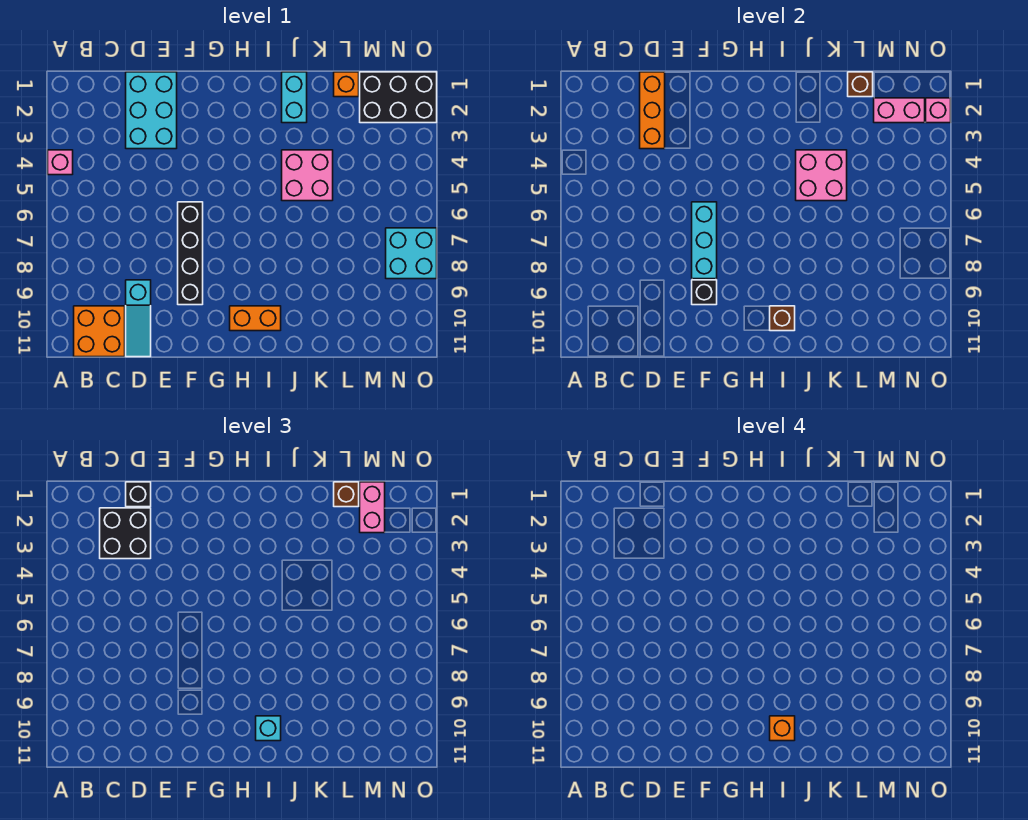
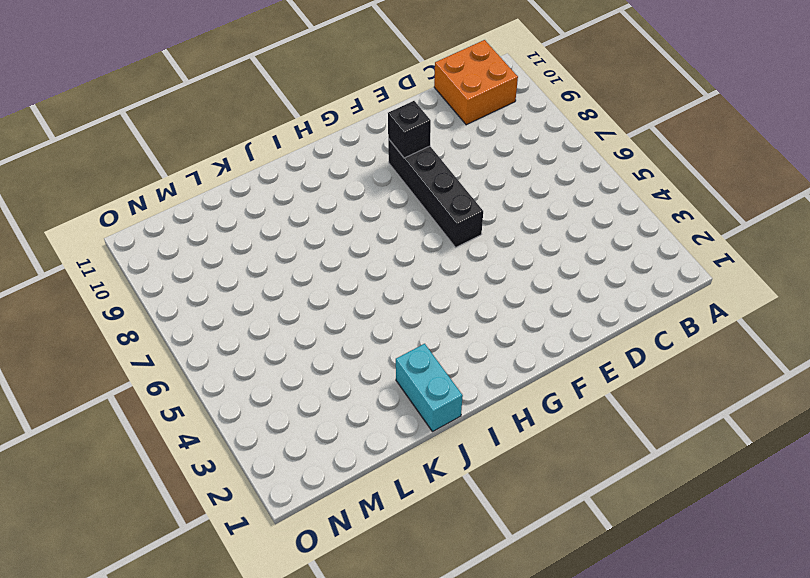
none -> pink brick A4 level 1
none -> cyan brick D1:E3 level 1
none -> cyan slope D9:D11 level 1 top 9

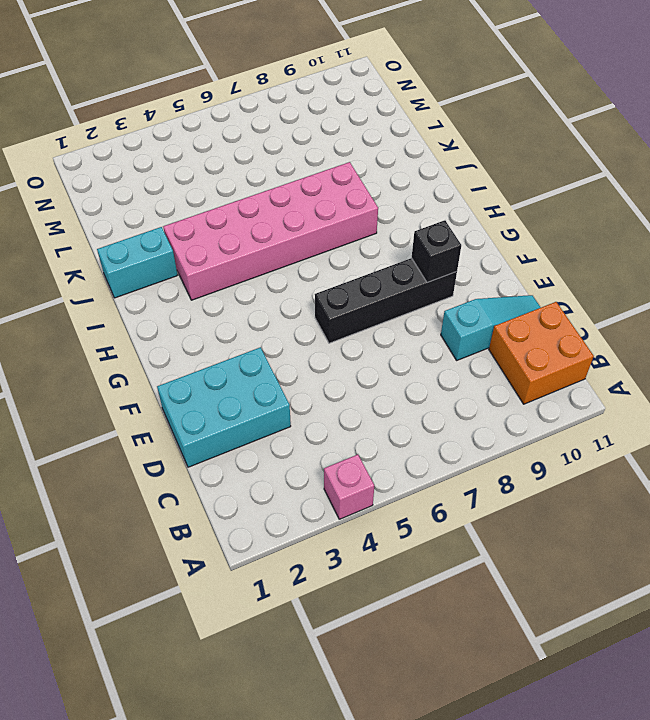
pink brick I3:J8 level 1 -> pink brick J4:K5 level 1
none -> orange brick H10:I10 level 1
none -> orange brick L1 level 1
none -> black brick M1:O2 level 1

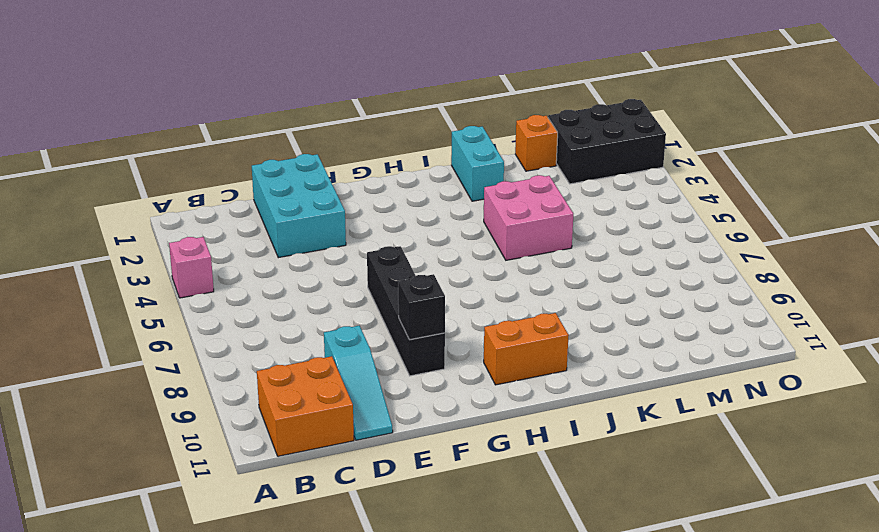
none -> cyan brick N7:O8 level 1
none -> orange brick D1:D3 level 2
none -> cyan brick F6:F8 level 2

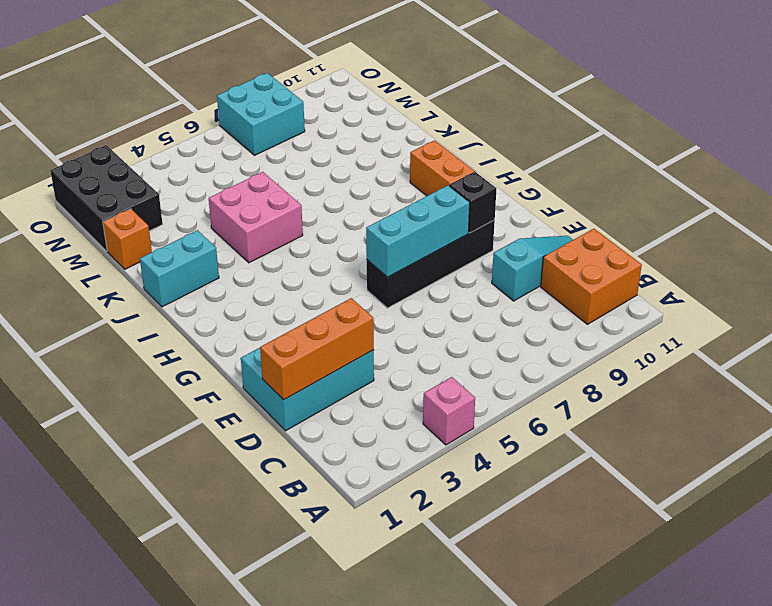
none -> brown brick I10 level 2
none -> pink brick J4:K5 level 2
none -> brown brick L1 level 2

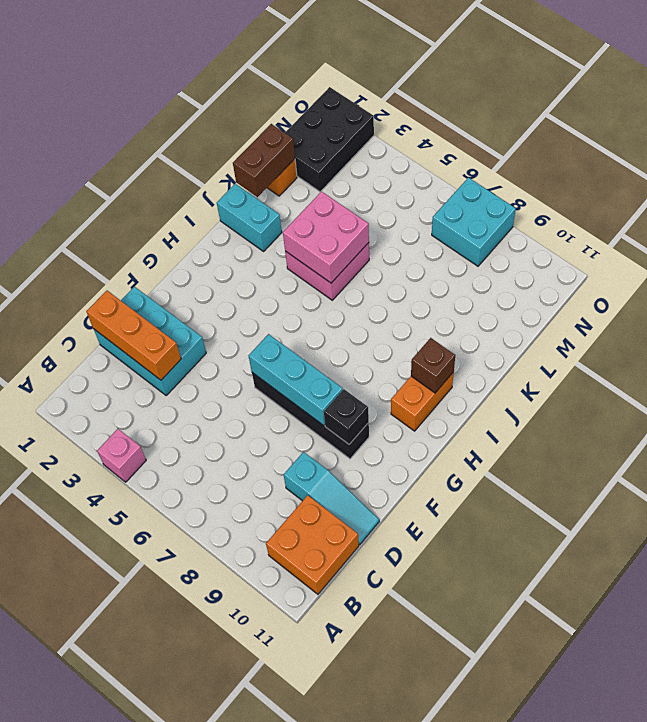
brown brick K1:L1 level 2 -> brown brick L1 level 2
none -> pink brick M2:N2 level 2
none -> pink brick O2 level 2
none -> black brick C2:D3 level 3

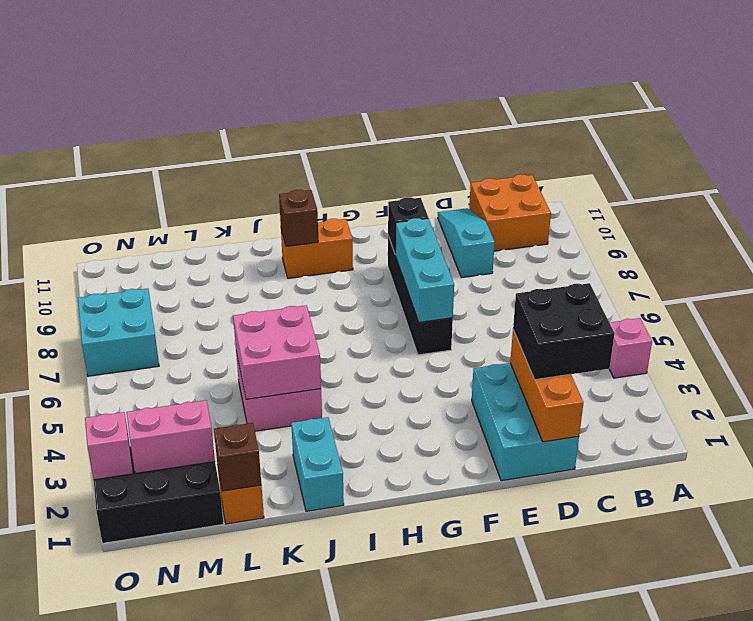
none -> black brick D1 level 3
none -> cyan brick I10 level 3
none -> brown brick L1 level 3

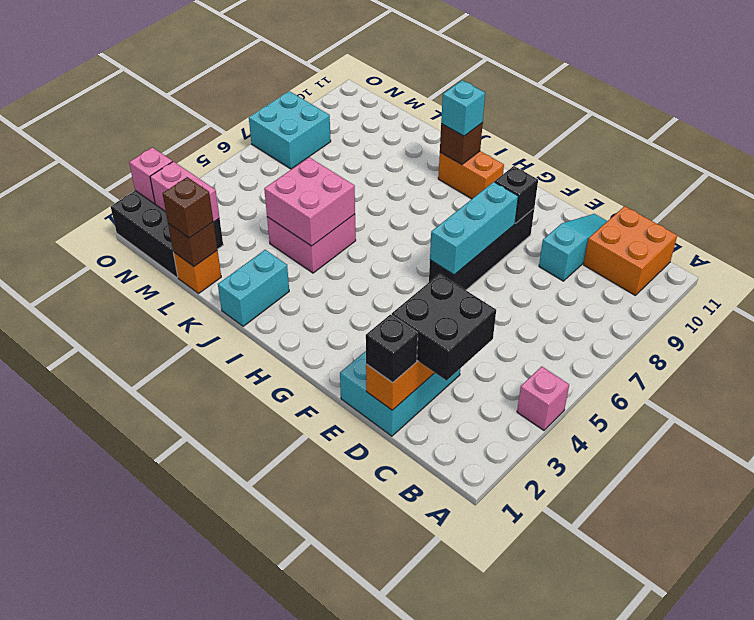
none -> pink brick M1:M2 level 3
none -> orange brick I10 level 4

